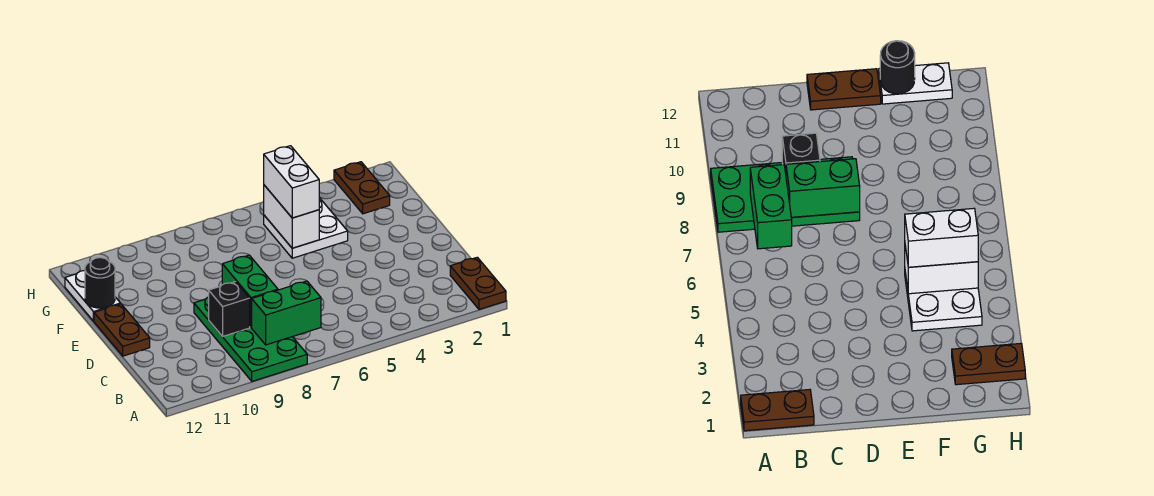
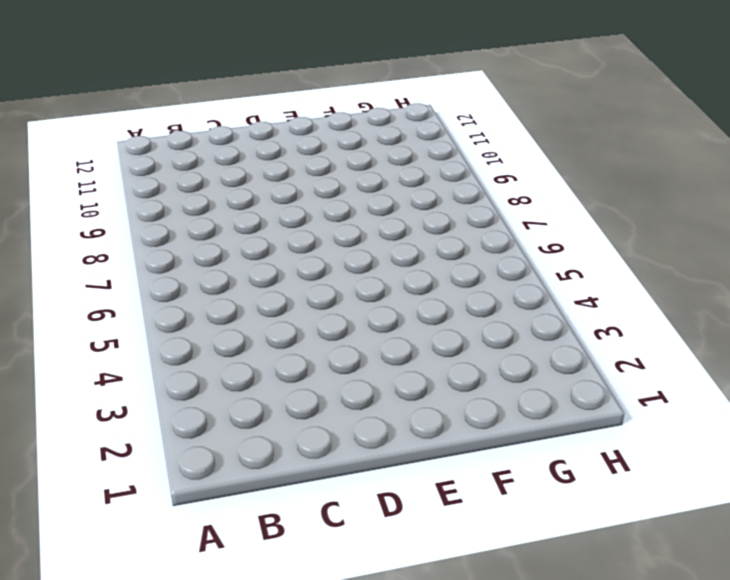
none -> brown plate A1:B1 level 1
none -> green plate A8:D9 level 1
none -> brown plate D12:E12 level 1

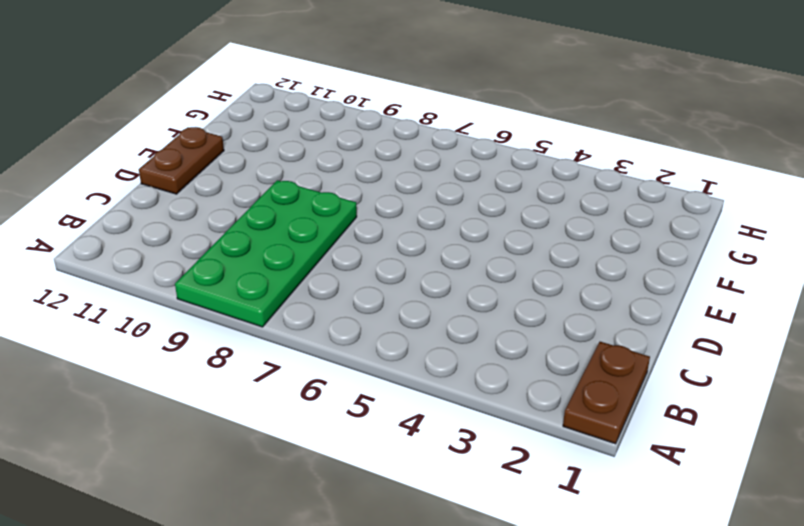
none -> white plate F4:G5 level 1
none -> white plate F12:G12 level 1
none -> brown plate G2:H2 level 1

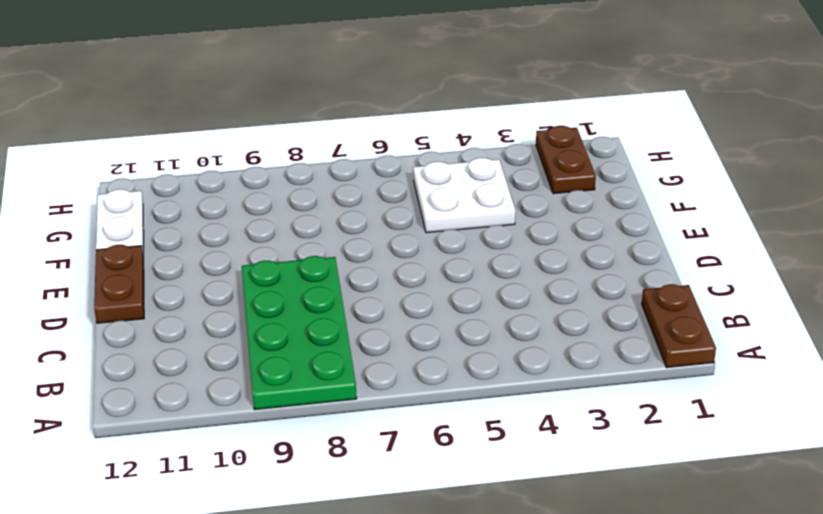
none -> green brick B7:B8 level 2
none -> green brick C8:D8 level 2
none -> black brick C9 level 2

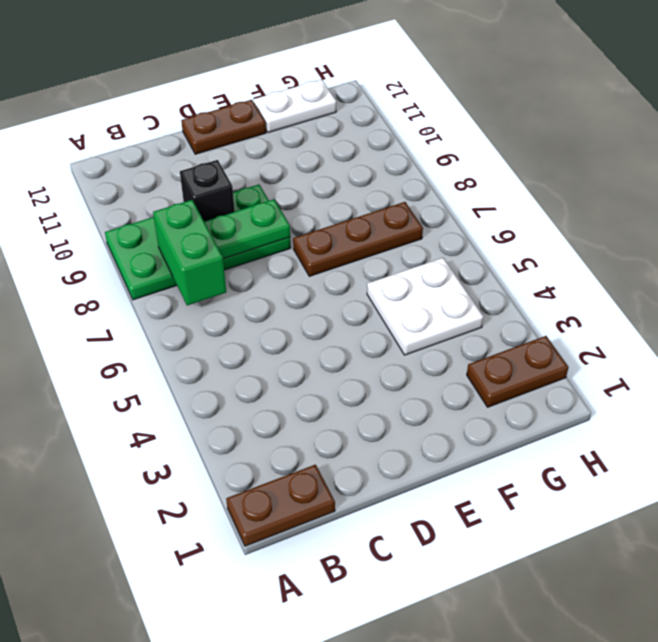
green plate C8:D8 level 2 -> green brick C8:D8 level 2
brown plate E7:G7 level 1 -> none
none -> white brick F5:G5 level 2
none -> black round brick F12 level 2
none -> white brick F5:G5 level 3

